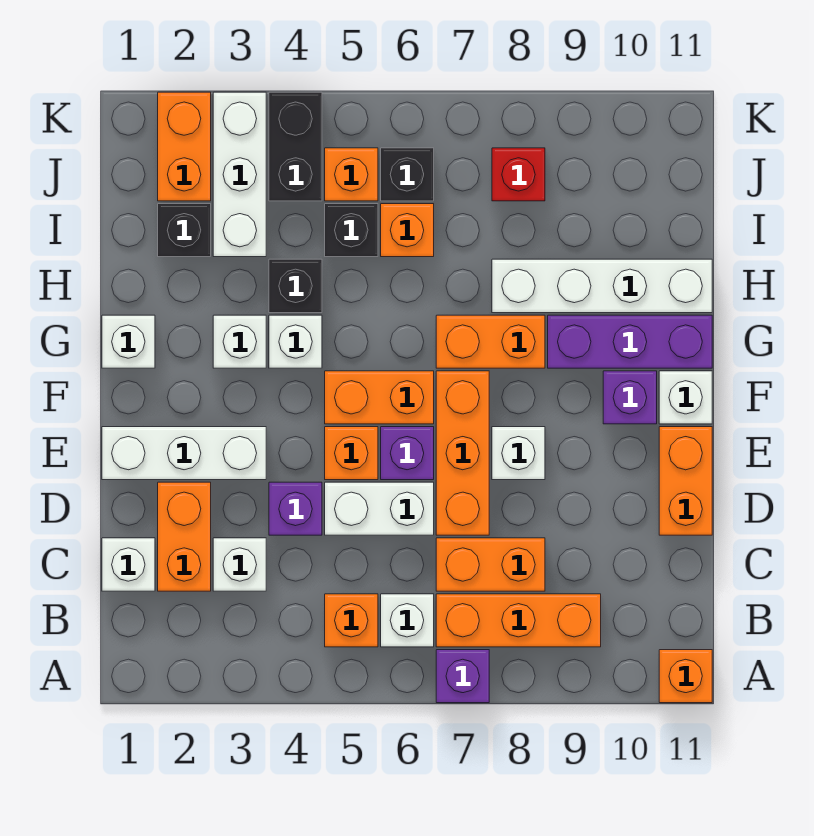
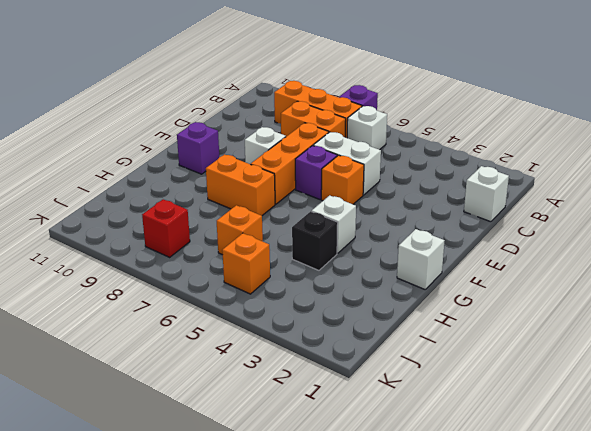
none -> orange brick A11 level 1
none -> orange brick B5 level 1
none -> orange brick C2:D2 level 1
none -> white brick C3 level 1

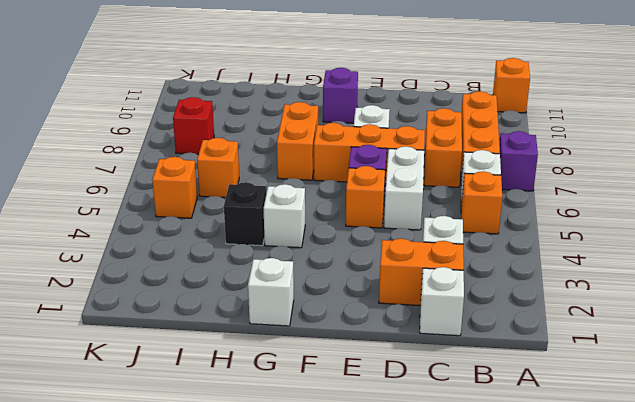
none -> purple brick D4 level 1
none -> orange brick D11:E11 level 1
none -> white brick E1:E3 level 1
none -> orange brick F5:F6 level 1

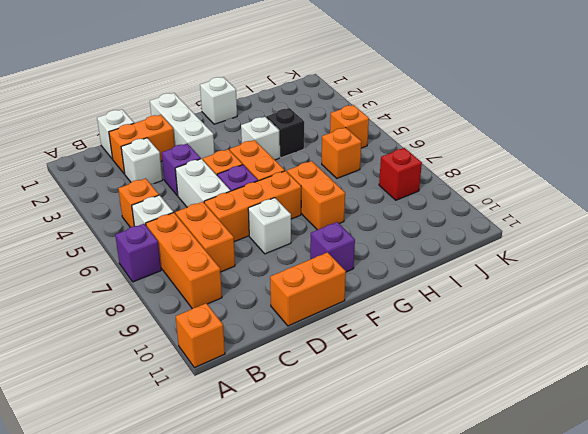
none -> white brick F11 level 1
none -> white brick G3 level 1
none -> purple brick G9:G11 level 1
none -> white brick H8:H11 level 1

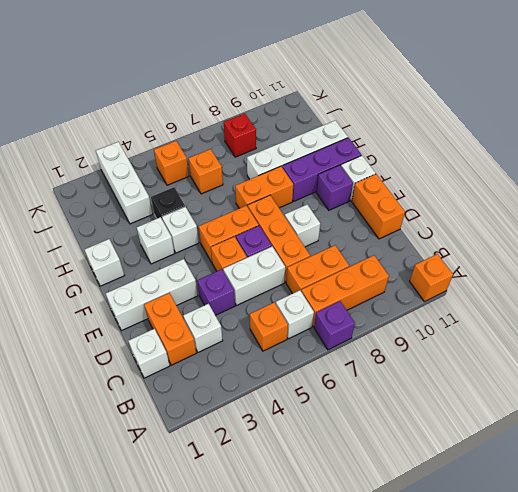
none -> black brick I2 level 1
none -> black brick I5 level 1
none -> orange brick J2:K2 level 1
none -> black brick J4:K4 level 1

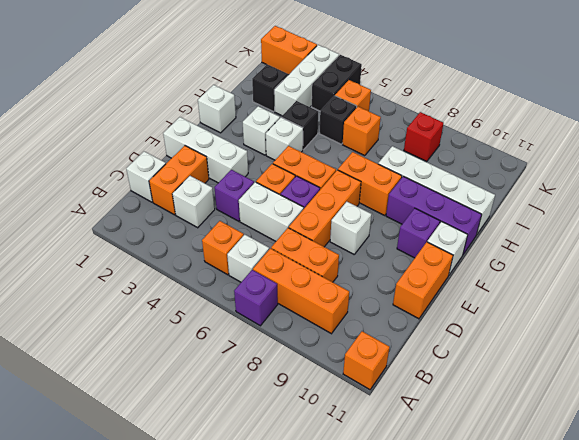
orange brick K1:K2 level 1 -> orange brick J2:K2 level 1
none -> black brick J6 level 1

